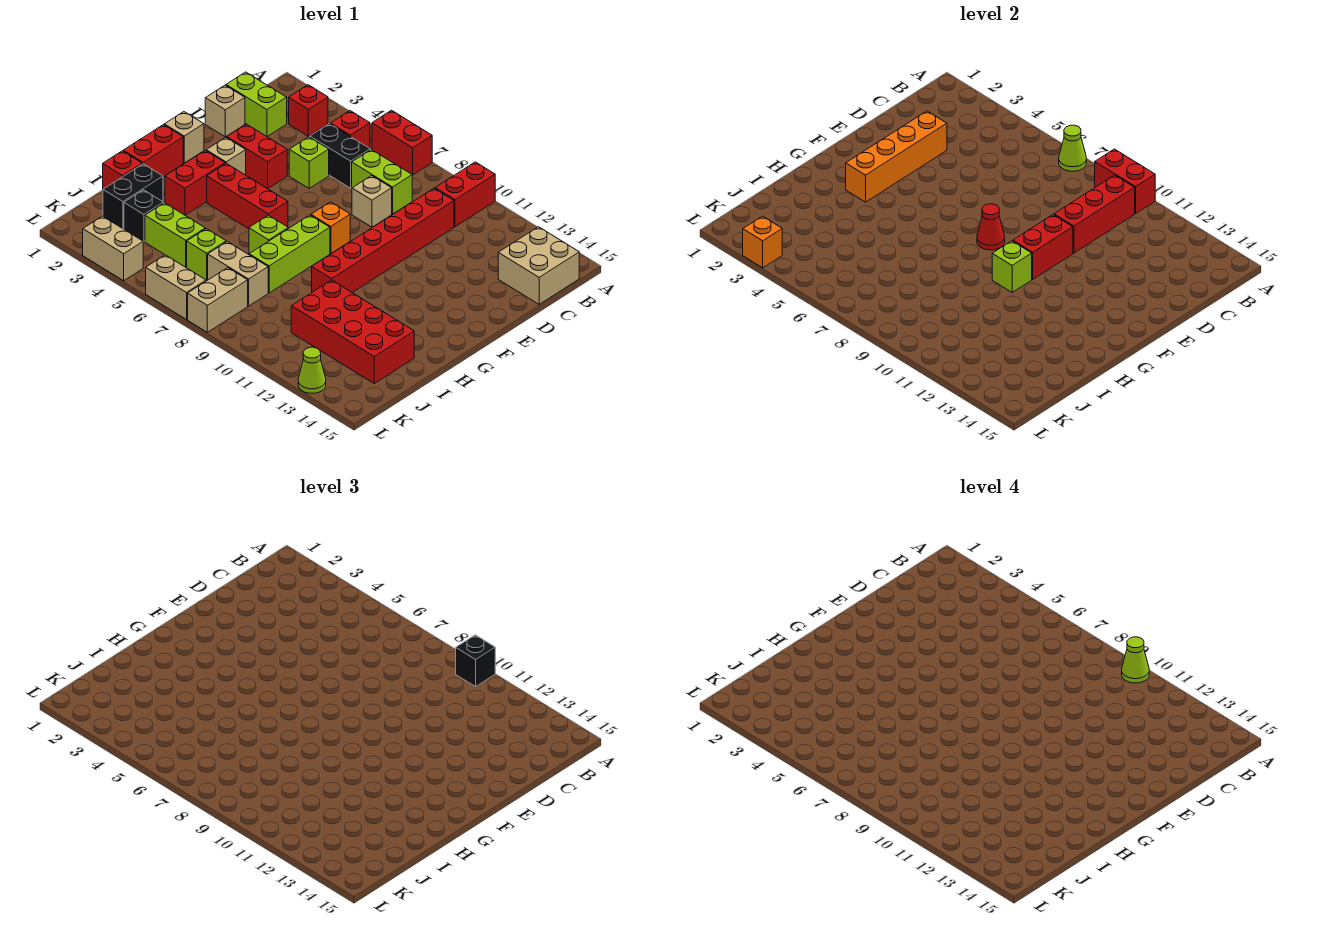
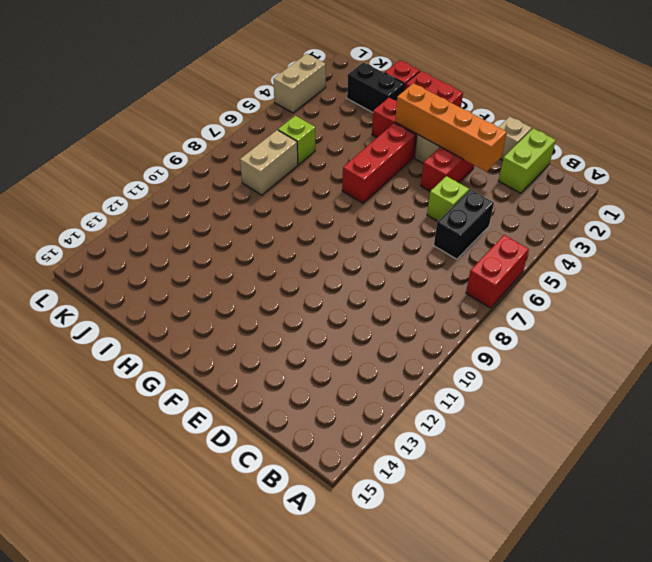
none -> red brick A10:B10 level 1
none -> red brick B3 level 1
none -> red brick B5 level 1
none -> tan brick B14:C15 level 1

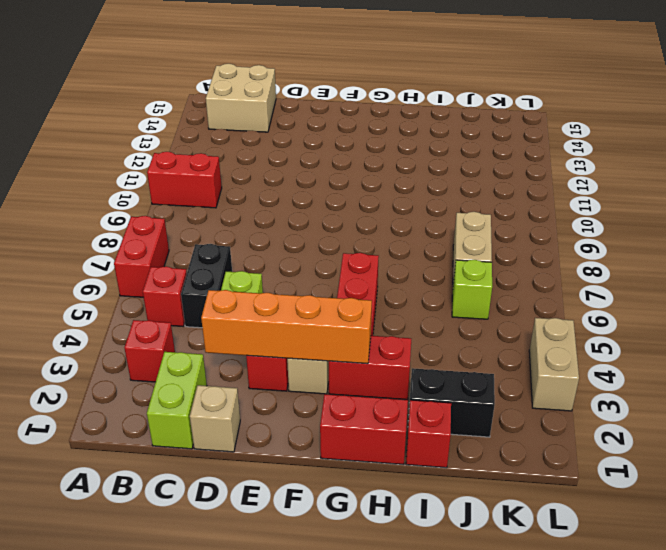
none -> lime brick C7:C8 level 1
none -> red brick C10:H10 level 1
none -> tan brick D8 level 1
none -> tan brick F1 level 1

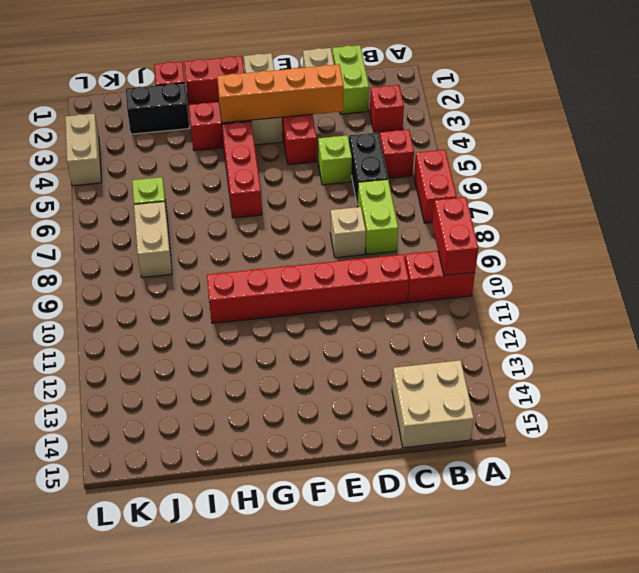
none -> orange brick F8 level 1
none -> lime brick G8:I8 level 1
none -> lime brick H7 level 1
none -> red brick I11:J14 level 1

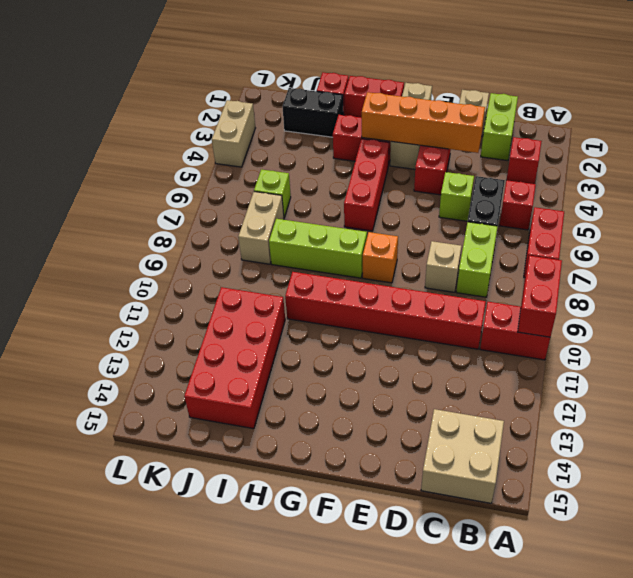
none -> lime brick H7 level 1
none -> black brick J3 level 1
none -> lime brick J4:J5 level 1
none -> tan brick K8:L8 level 1

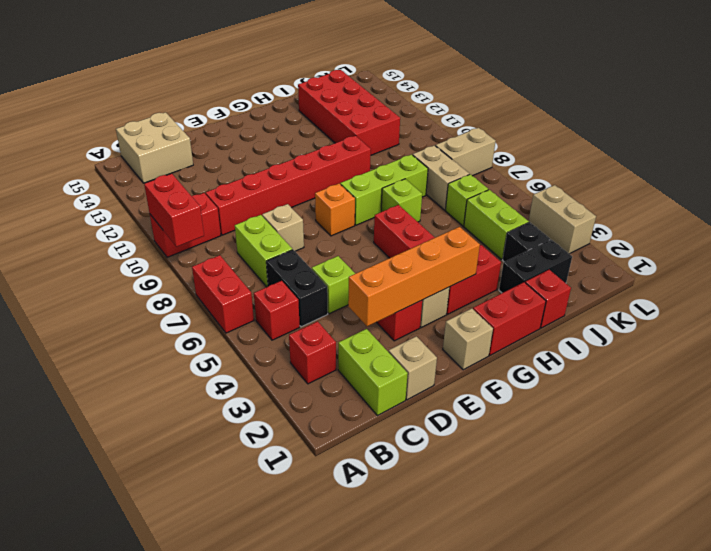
none -> tan brick L6:L7 level 1
none -> lime cone L13 level 1
none -> lime cone A7 level 2
none -> red brick B10:D10 level 2

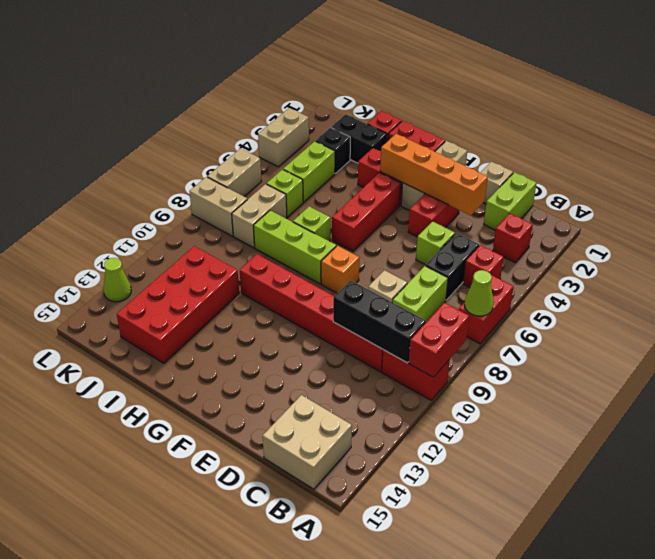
black brick B10:D10 level 2 -> red brick B10:D10 level 2
none -> red brick E10:F10 level 2
none -> red cone F8 level 2
none -> lime brick G10 level 2
none -> orange brick L3 level 2

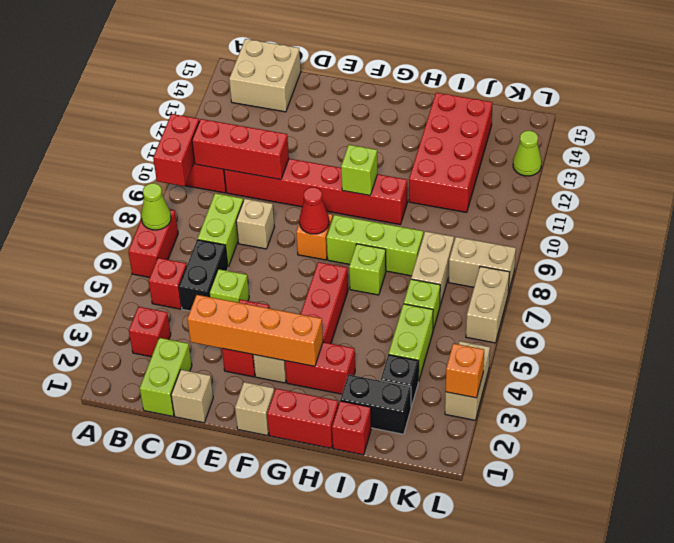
none -> red brick E10:F10 level 2
none -> black brick A10 level 3
none -> lime cone A10 level 4

